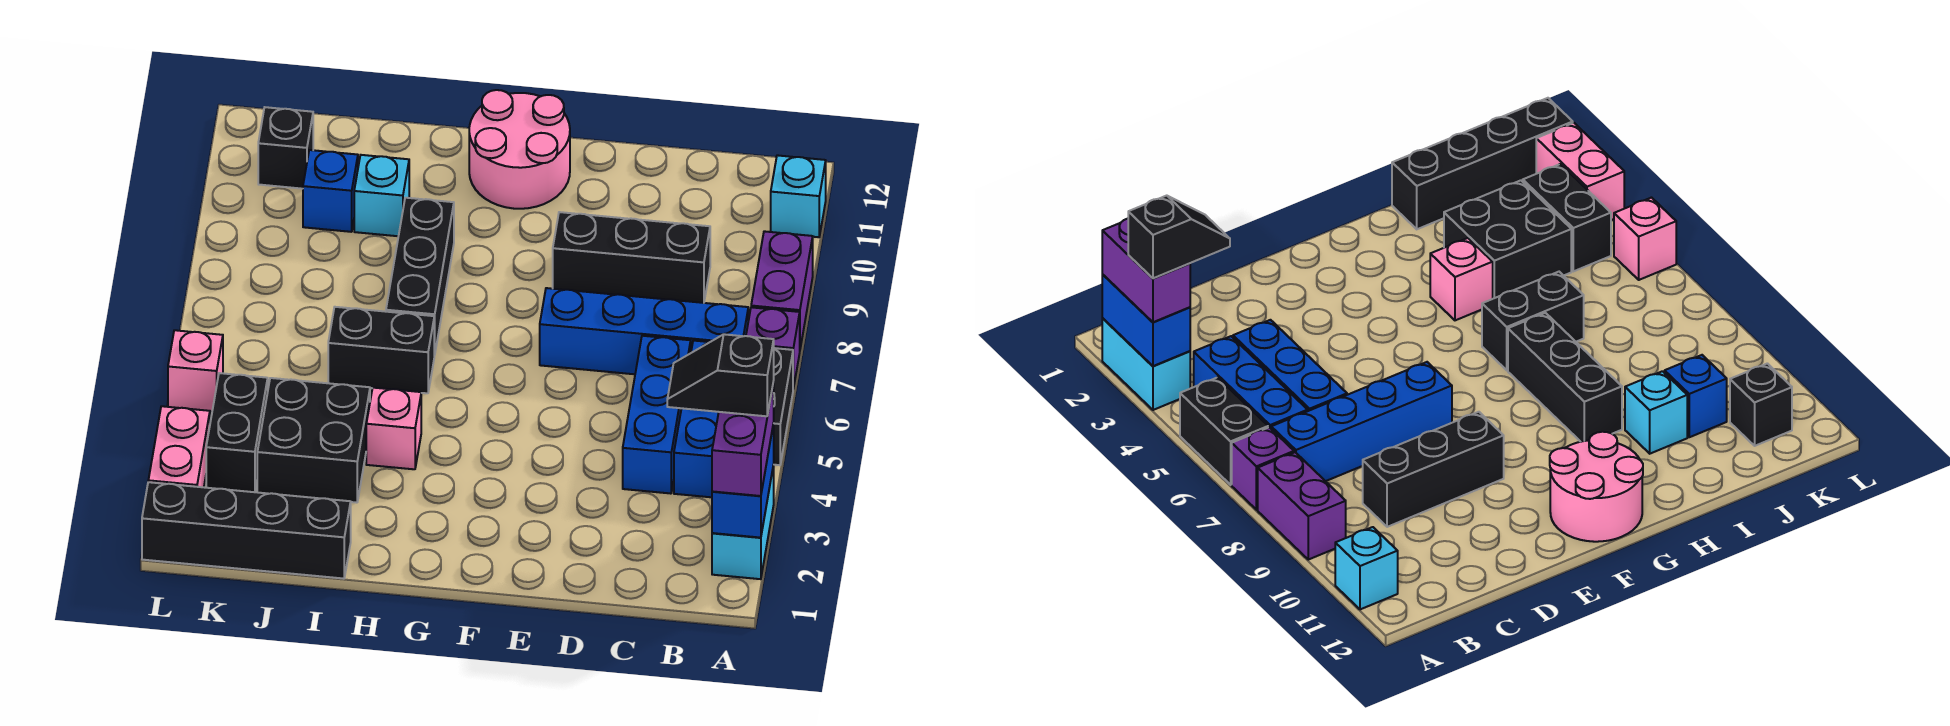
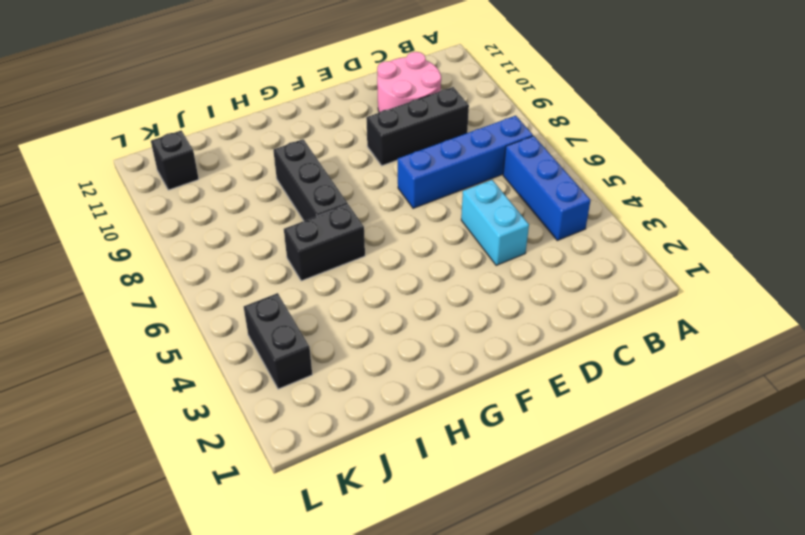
pink round brick C10:D11 level 1 -> pink round brick F11:G12 level 1
cyan brick D4:D5 level 1 -> cyan brick A2:A3 level 1
none -> black brick A5:A6 level 1
none -> purple brick A7 level 1
none -> purple brick A8:A9 level 1

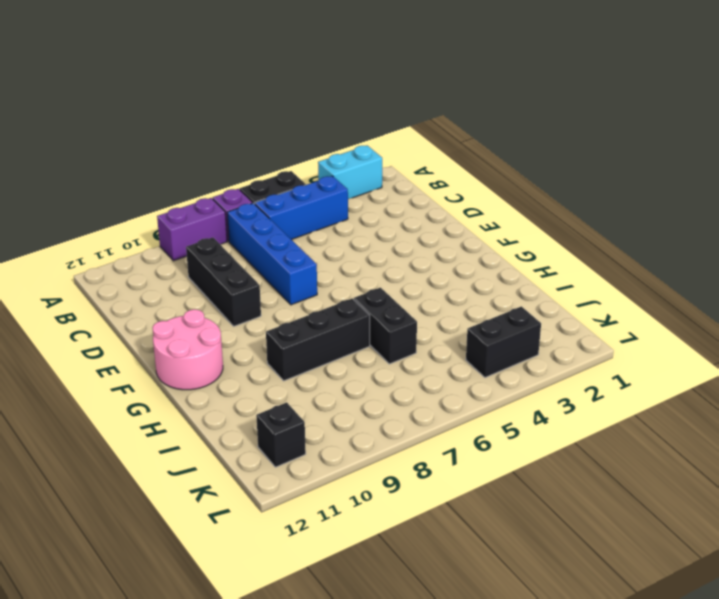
none -> cyan brick A11 level 1
none -> blue brick C4:C6 level 1
none -> pink brick H4 level 1

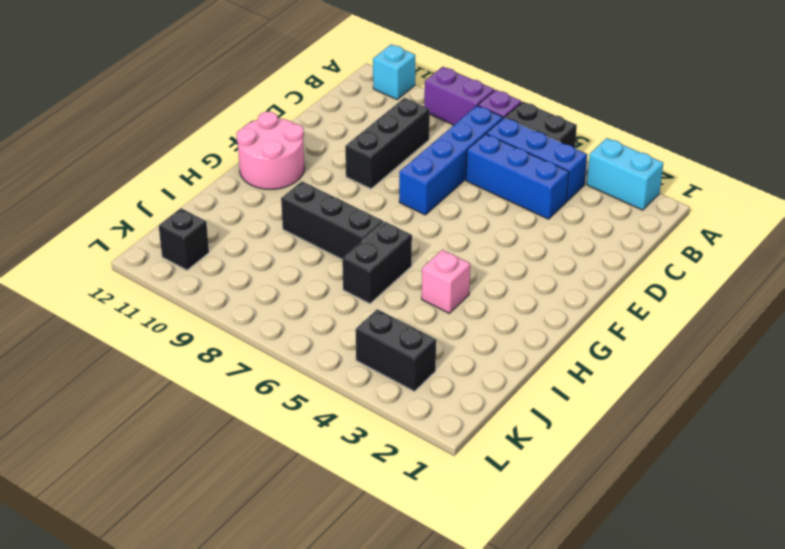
none -> black brick I1:L1 level 1
none -> black brick I3:J4 level 1
none -> cyan brick I10 level 1

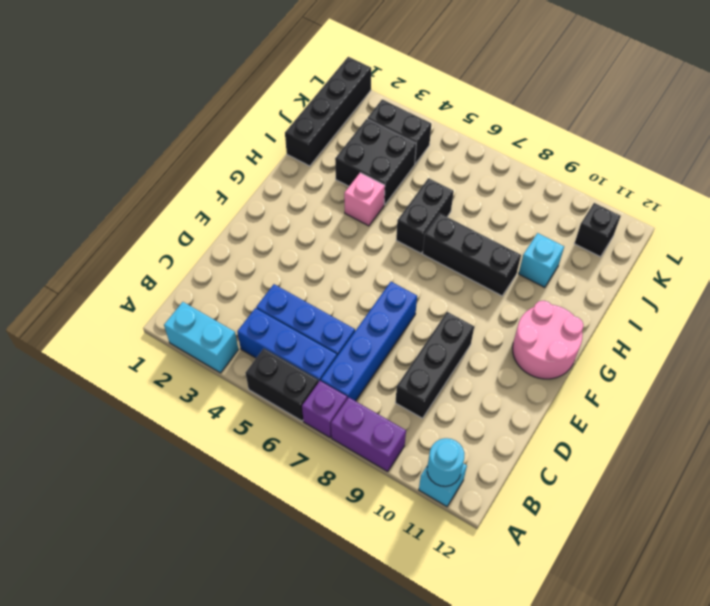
cyan round brick A11 level 2 -> none
none -> blue brick J10 level 1
none -> pink brick L2:L3 level 1
none -> pink brick L5 level 1

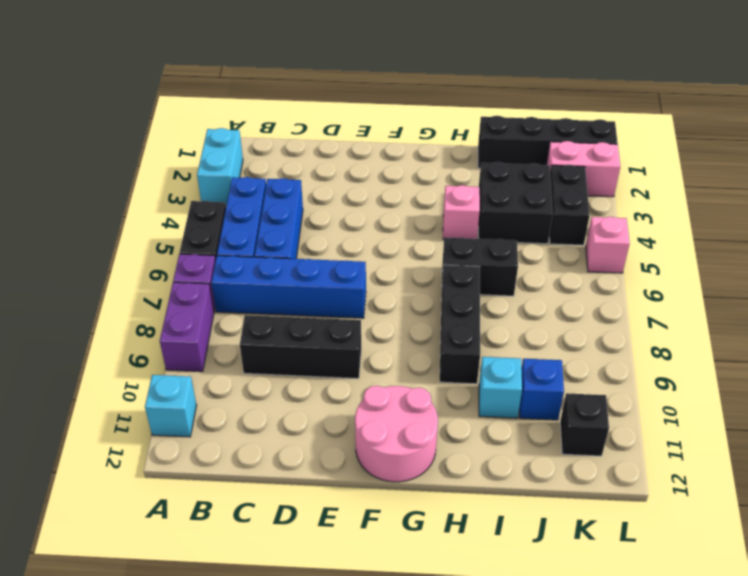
pink brick K2:L2 level 1 -> pink brick L2:L3 level 1
none -> blue brick A2:A3 level 2
none -> purple brick A2:A3 level 3
none -> black slope A3:B3 level 4 top A

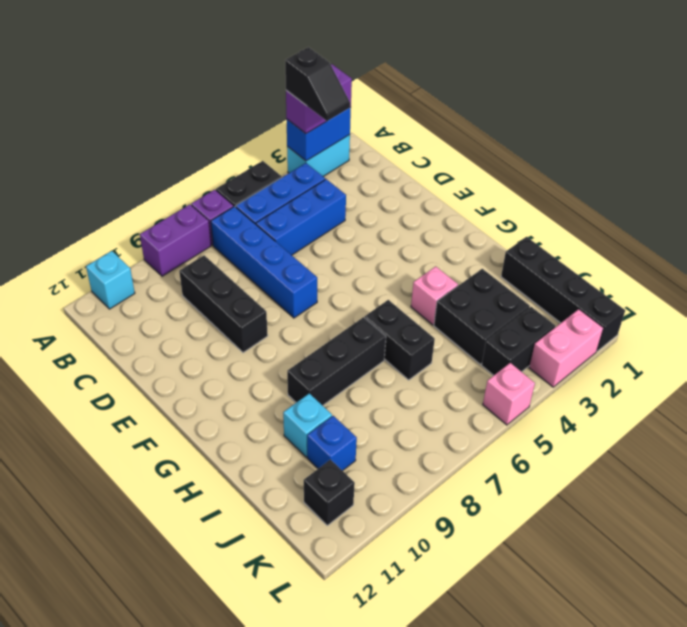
none -> pink round brick F11:G12 level 1

